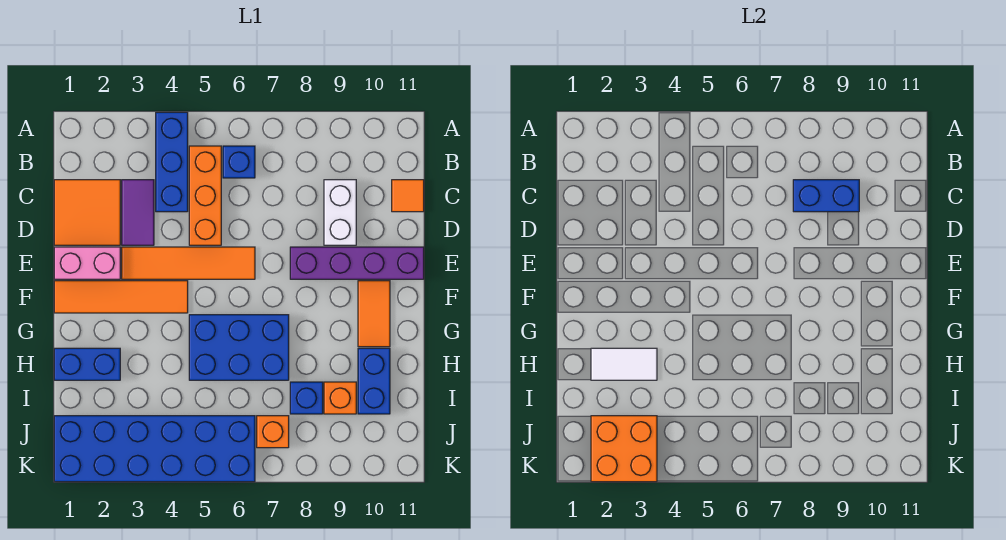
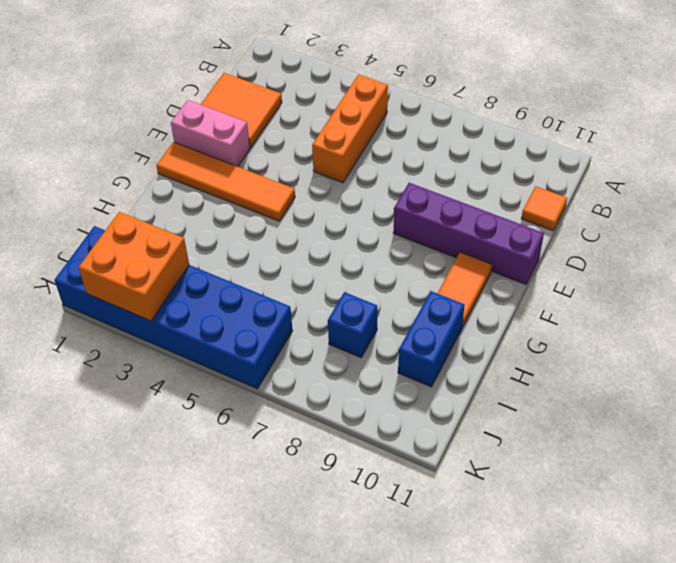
none -> blue brick A4:C4 level 1
none -> blue brick B6 level 1
none -> purple tile C3:D3 level 1

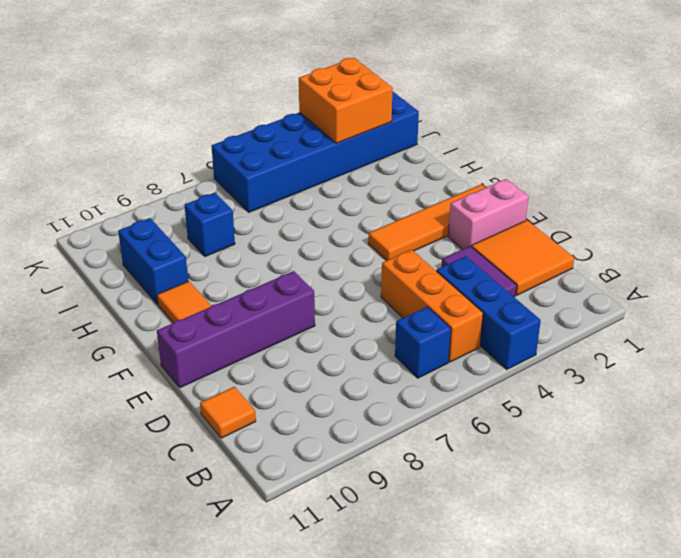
none -> white brick C9:D9 level 1
none -> orange tile E3:E6 level 1
none -> blue brick G5:H7 level 1

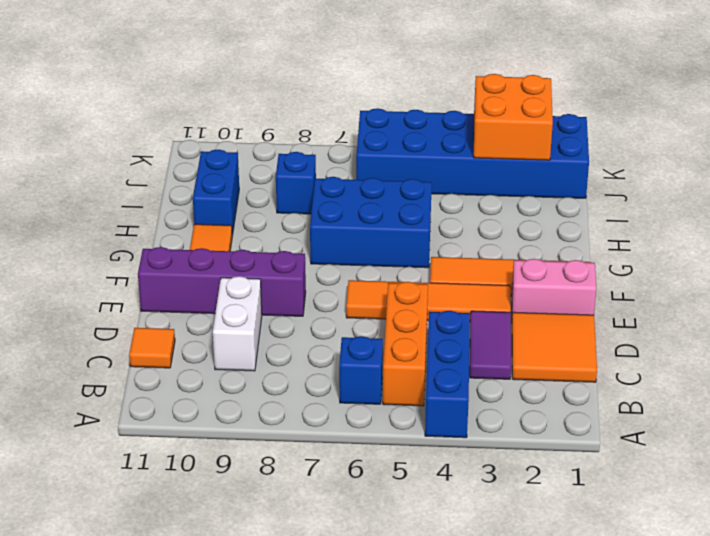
none -> blue brick H1:H2 level 1
none -> orange brick I9 level 1
none -> orange brick J7 level 1

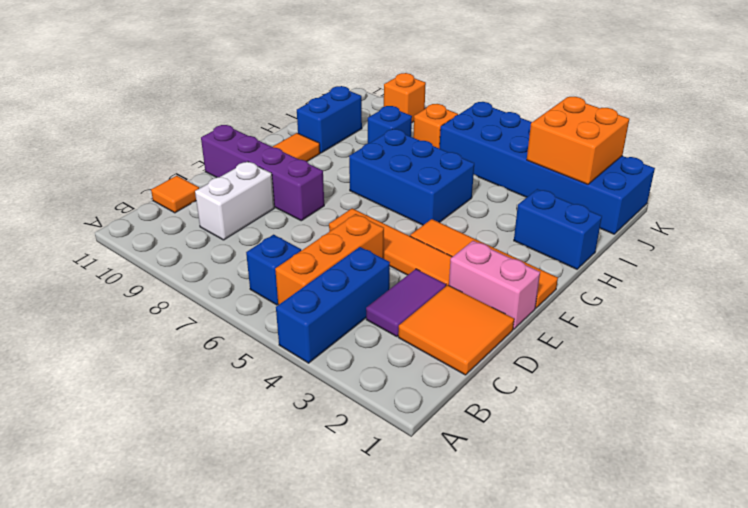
orange brick K9 level 1 -> orange brick I9 level 1
none -> blue brick C8:C9 level 2
none -> white tile H2:H3 level 2

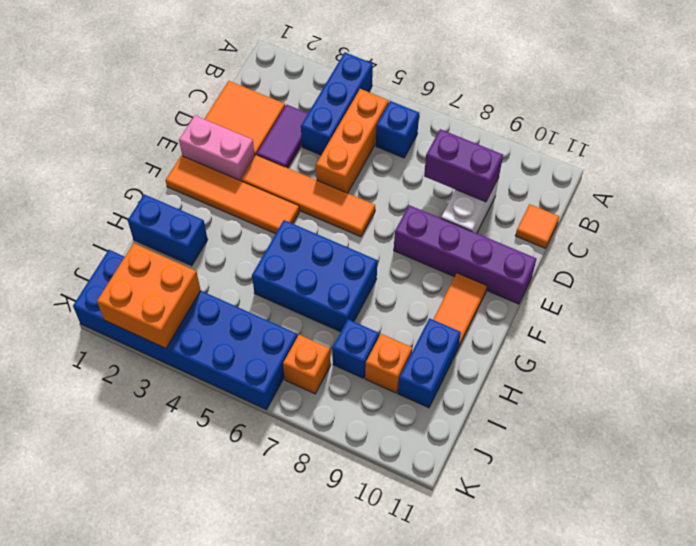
purple brick C8:C9 level 2 -> blue brick C8:C9 level 2
none -> white tile H2:H3 level 2

